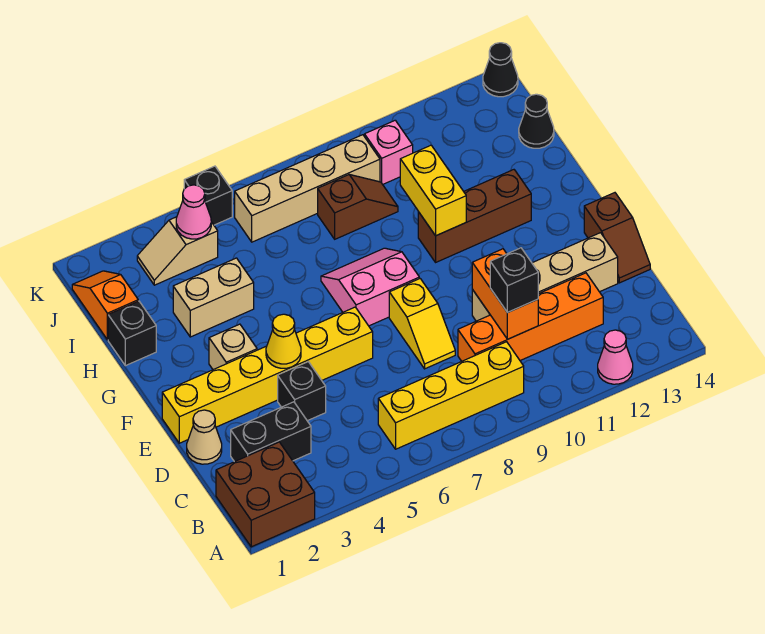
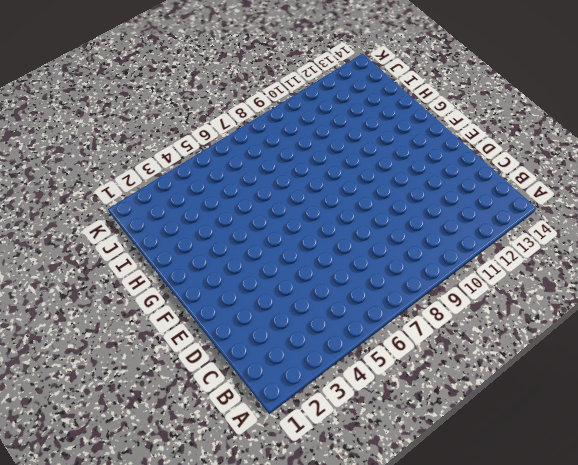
none -> brown brick A1:B2 level 1
none -> pink cone A12 level 1
none -> yellow brick B6:B9 level 1

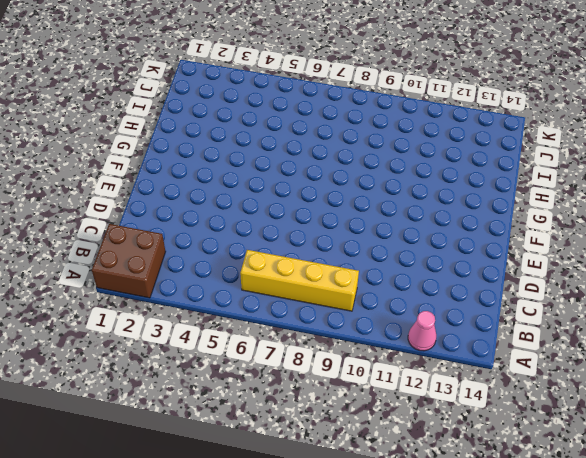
none -> black brick C2:C3 level 1
none -> orange brick C9:C12 level 1
none -> tan cone D1 level 1

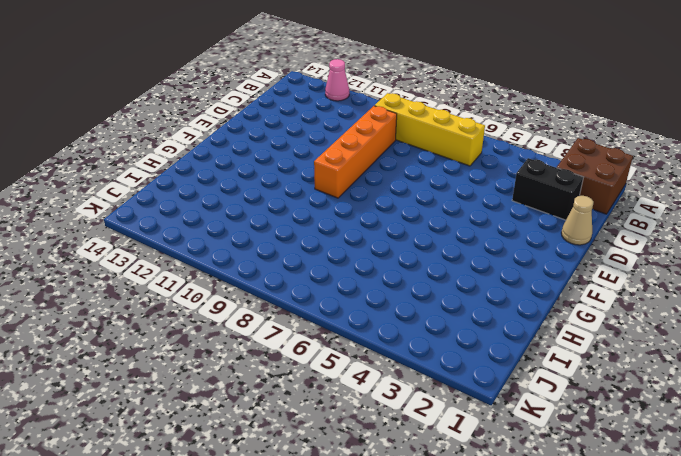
orange brick C9:F9 level 1 -> orange brick C9:C12 level 1
none -> black brick D4 level 1
none -> yellow slope D8:E8 level 1 top E
none -> tan brick D10:D13 level 1

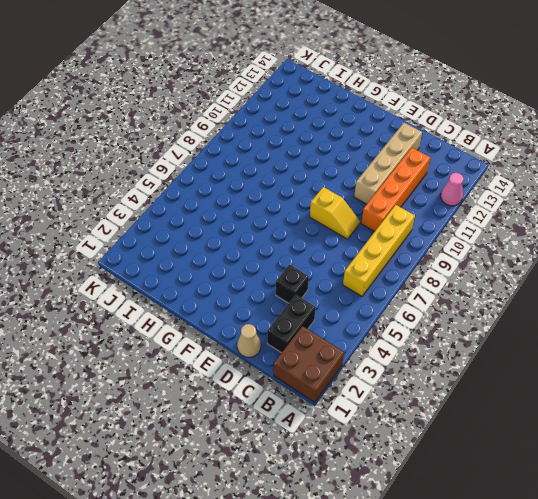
none -> brown slope D14:E14 level 1 top E
none -> yellow brick E1:E6 level 1
none -> tan brick F3 level 1

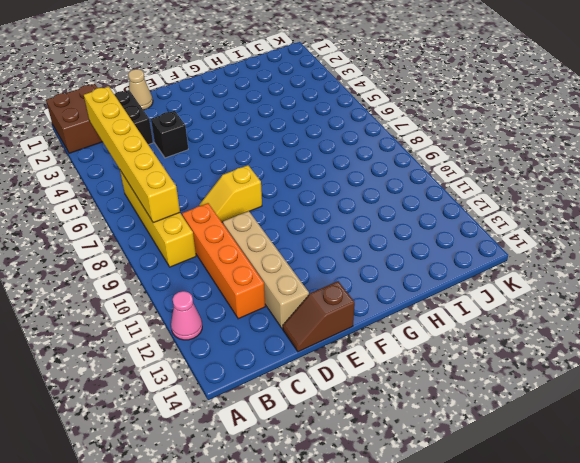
yellow brick B3:B8 level 2 -> yellow brick E1:E6 level 1
none -> tan brick F3 level 1
none -> pink slope F7:G8 level 1 top F
none -> brown brick G10:G12 level 1

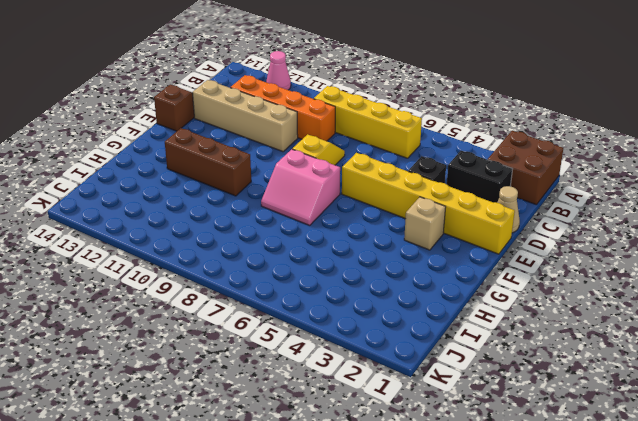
none -> black brick H1 level 1
none -> tan brick H3:H4 level 1
none -> orange slope I1:J1 level 1 top I

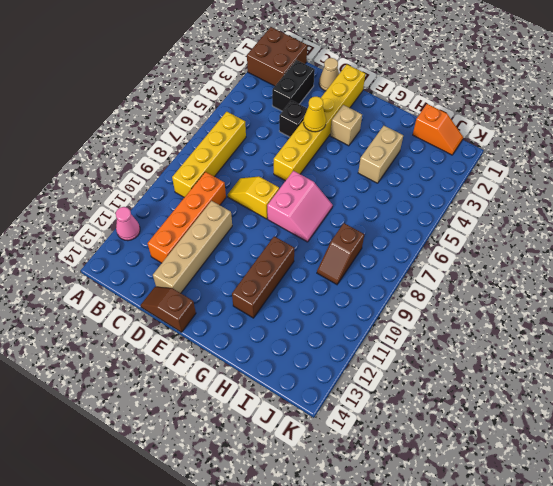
none -> black brick H1 level 1
none -> black cone I14 level 1
none -> tan slope J3:J4 level 1 top 4

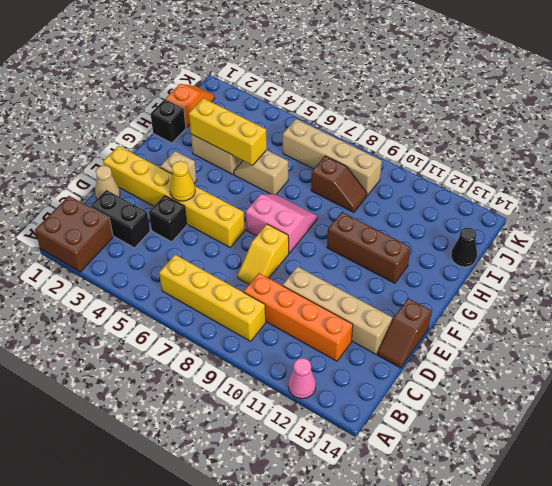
yellow brick H3:H5 level 2 -> none
tan slope H5:H6 level 1 top 6 -> tan slope J3:J4 level 1 top 4
none -> pink brick J10 level 1
none -> black brick K5 level 1
none -> black cone K14 level 1

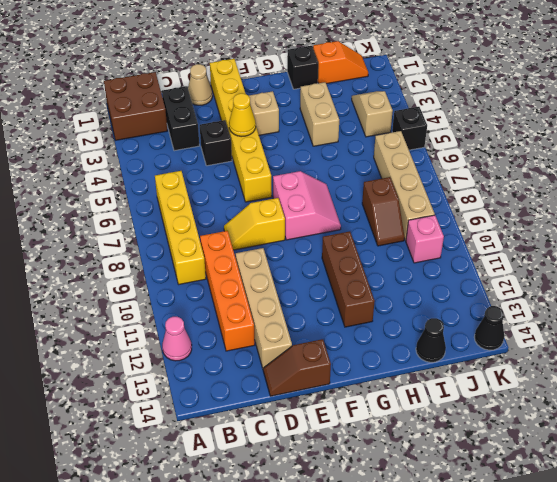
none -> orange brick C10:D10 level 2
none -> yellow brick G10:H10 level 2
none -> pink cone J4 level 2

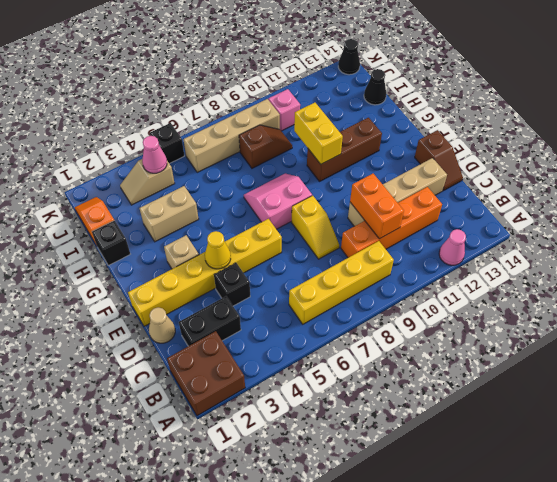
none -> black brick C10 level 3

